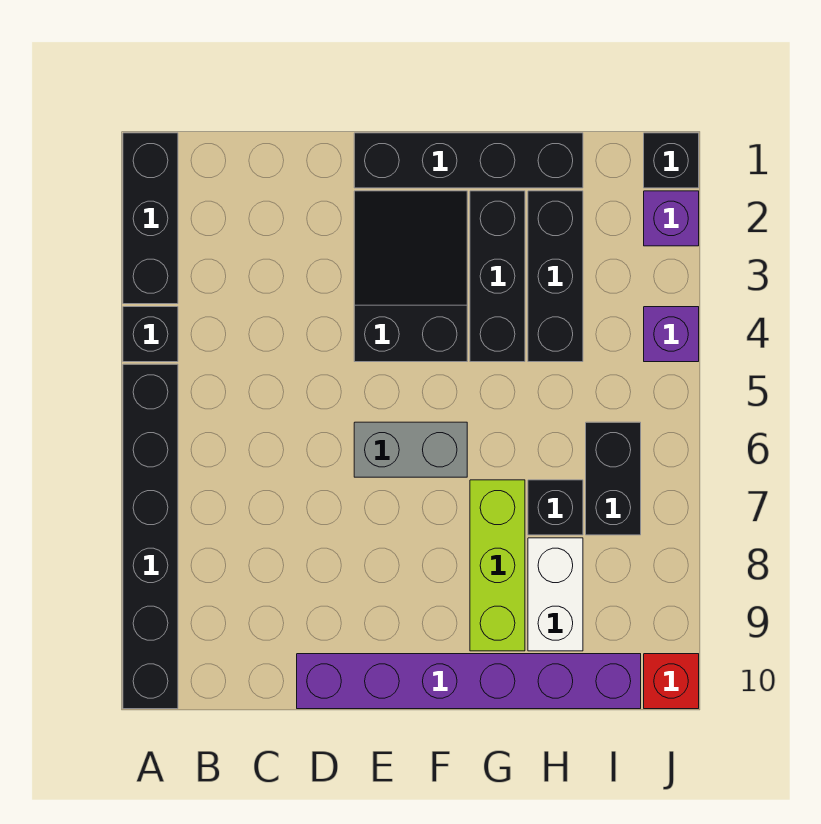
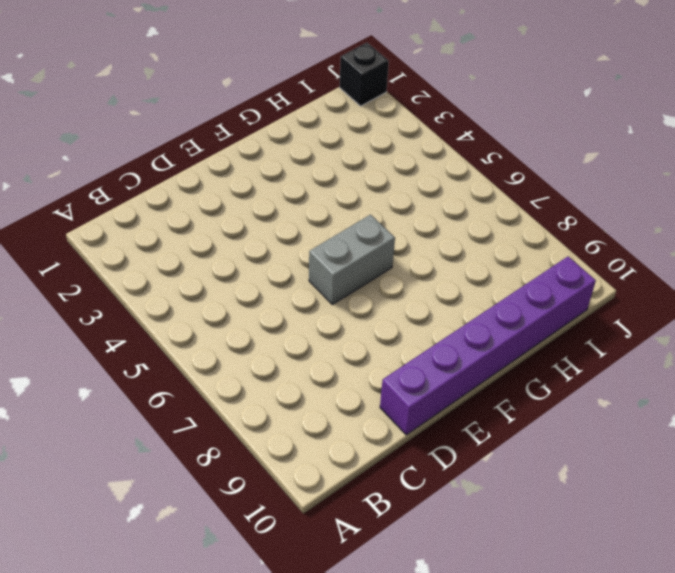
none -> black brick A1:A3 level 1
none -> black brick A4 level 1
none -> black brick A5:A10 level 1

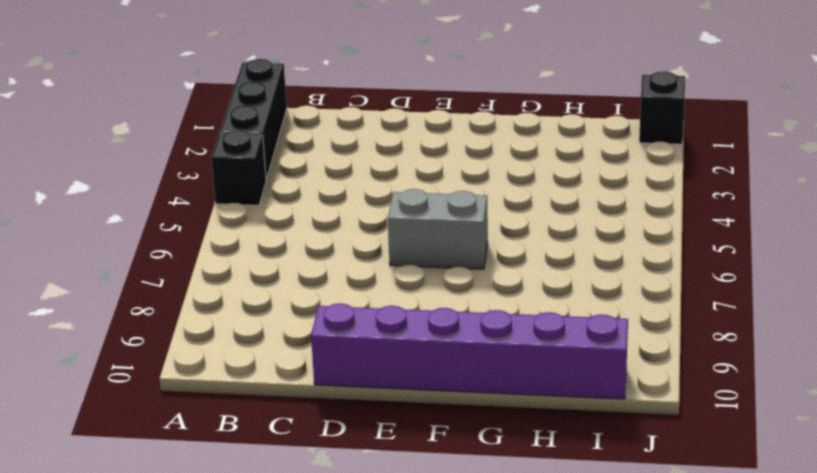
none -> black brick A5:A10 level 1
none -> black brick E1:H1 level 1
none -> black slope E2:F4 level 1 top 4

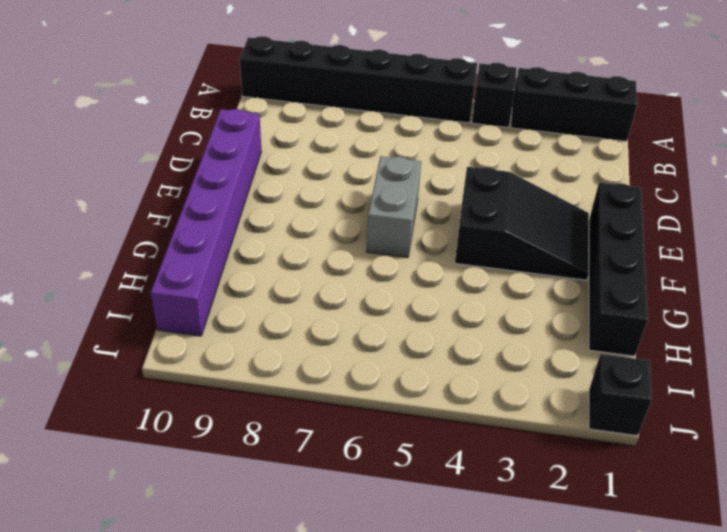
none -> black brick G2:G4 level 1
none -> lime brick G7:G9 level 1
none -> black brick H2:H4 level 1

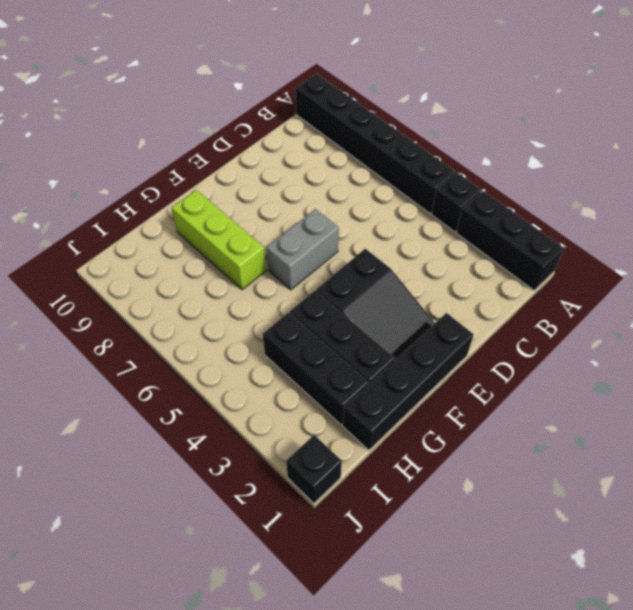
none -> purple brick D10:I10 level 1
none -> black brick H7 level 1
none -> white brick H8:H9 level 1

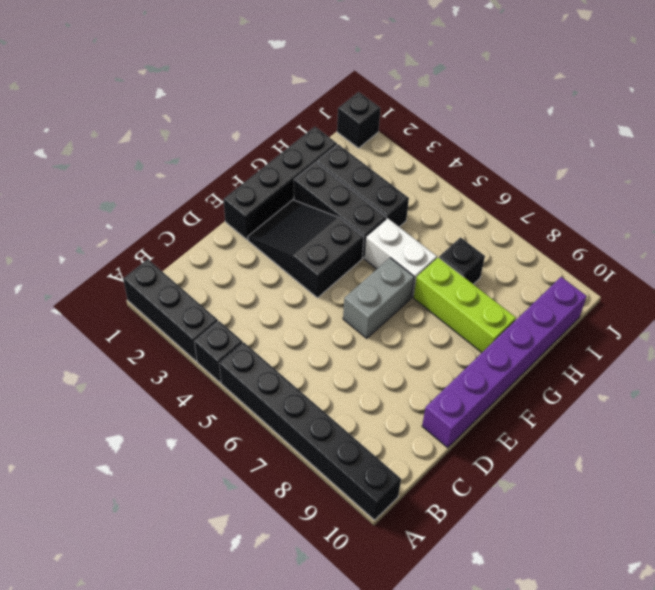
white brick G5:G6 level 1 -> white brick H8:H9 level 1
none -> black brick I6:I7 level 1
none -> purple brick J2 level 1
none -> purple brick J4 level 1

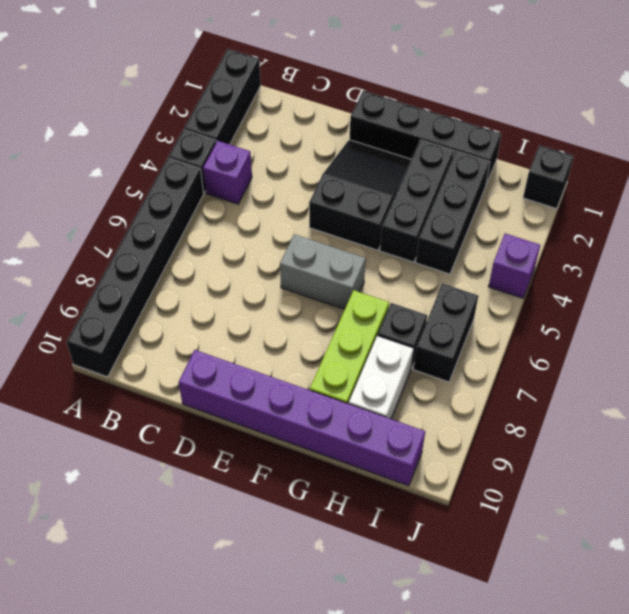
purple brick B4 level 1 -> purple brick J2 level 1
none -> red brick J10 level 1

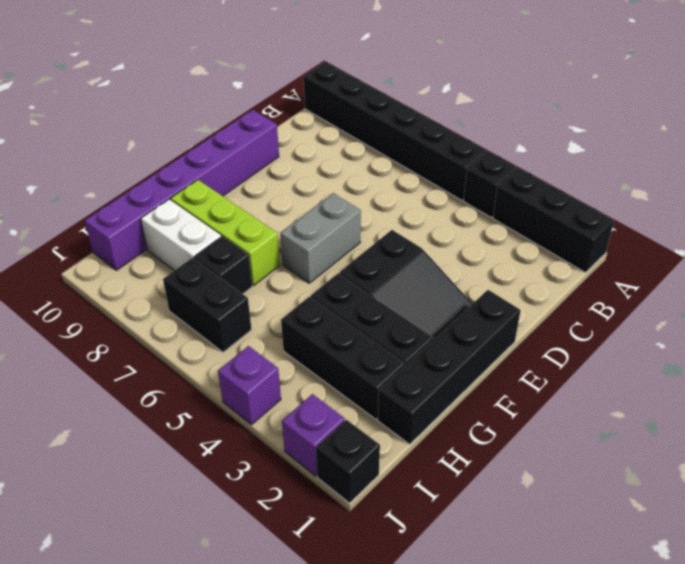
none -> red brick J10 level 1

